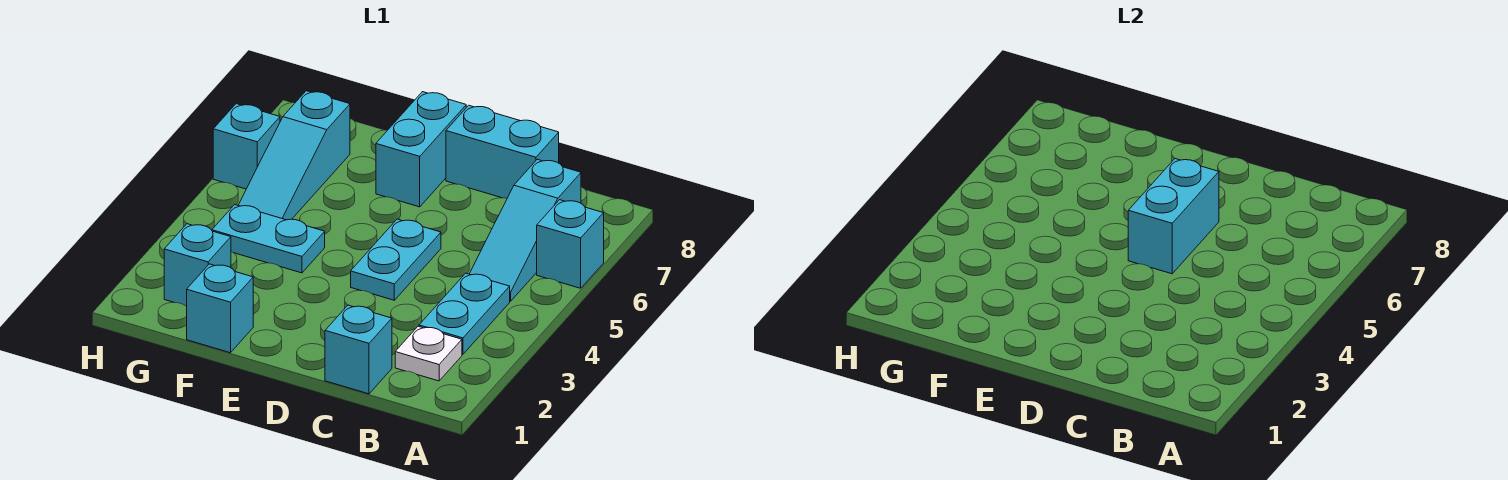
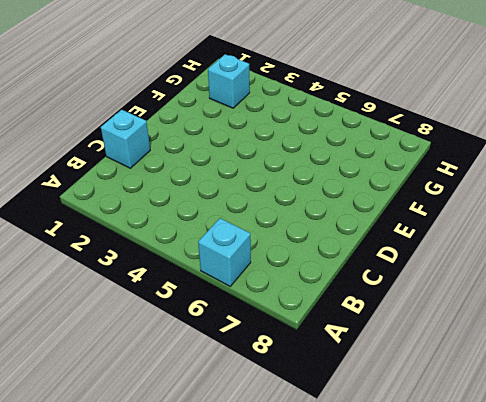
none -> white plate B2 level 1
none -> cyan plate B3:B4 level 1
none -> cyan slope B5:B7 level 1 top 7

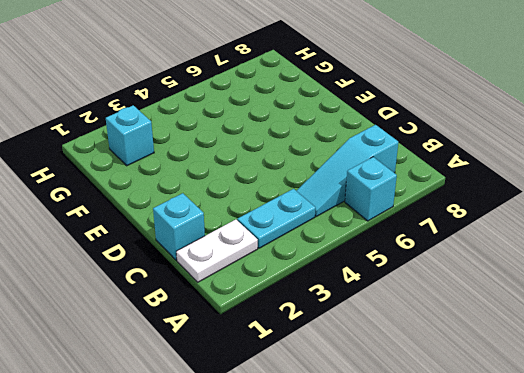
white plate B1:B2 level 1 -> white plate B2 level 1
none -> cyan brick C8:D8 level 1
none -> cyan plate D4:D5 level 1
none -> cyan brick E7:E8 level 1

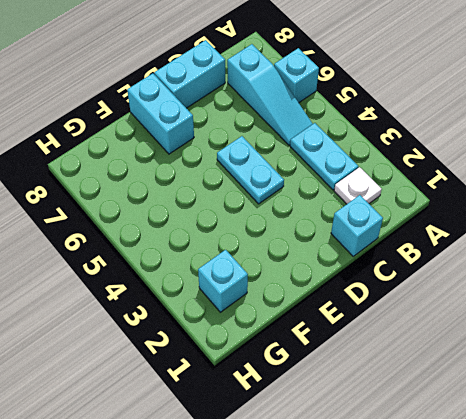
none -> cyan brick F1 level 1
none -> cyan plate F4:G4 level 1
none -> cyan slope G5:G7 level 1 top 7

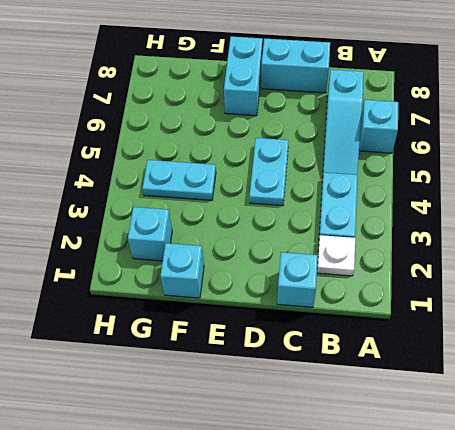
none -> cyan slope G5:G7 level 1 top 7
none -> cyan brick H6 level 1
none -> cyan brick D5:D6 level 2

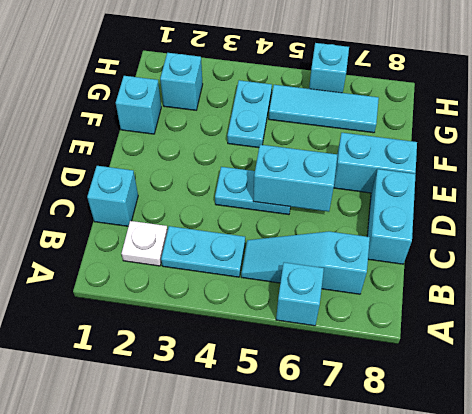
cyan tile G5:G7 level 1 -> cyan slope G5:G7 level 1 top 7

